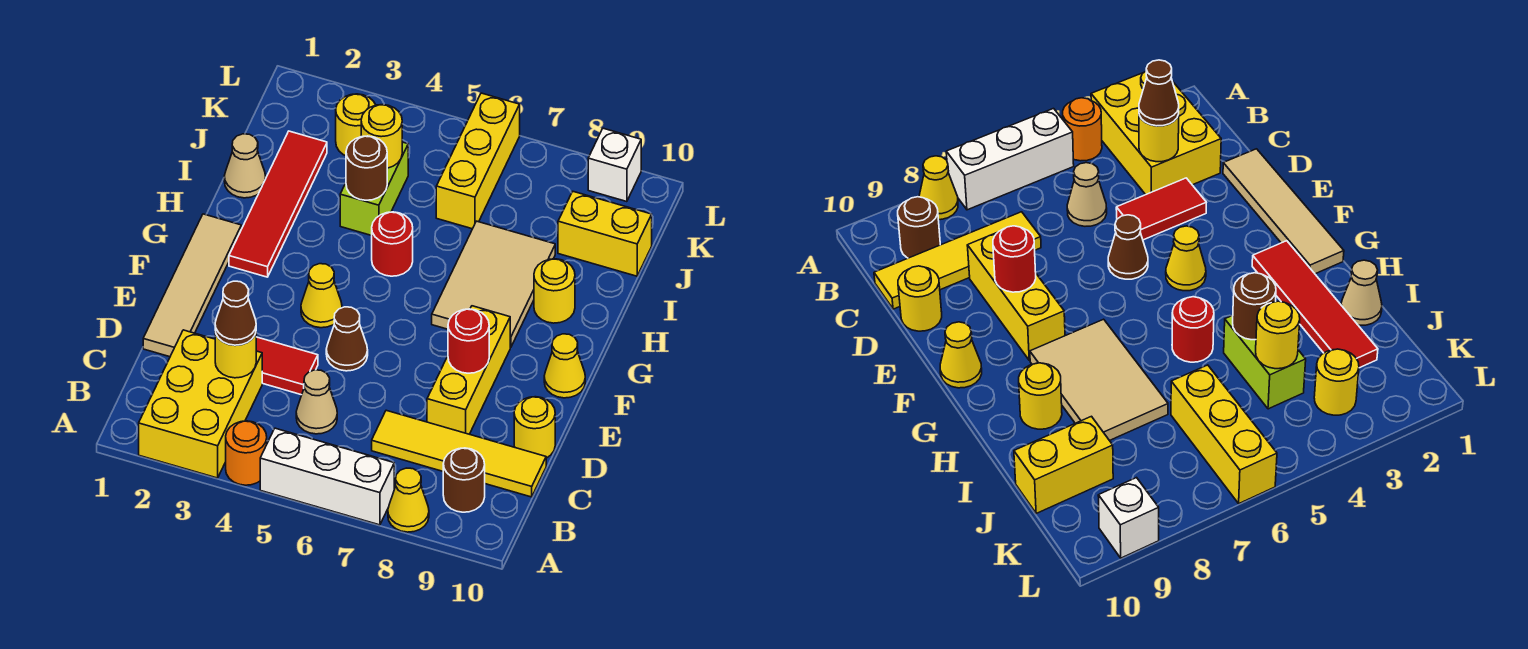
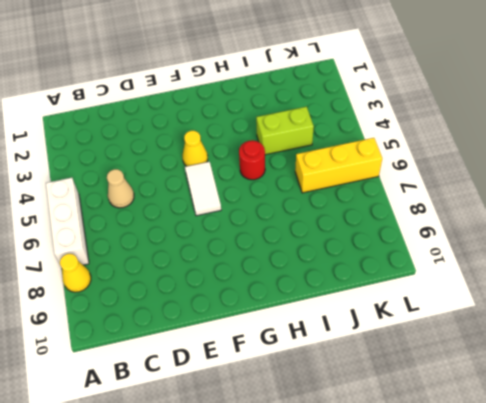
white tile F5:F6 level 1 -> none
none -> yellow brick A2:C3 level 1
none -> orange round brick A4 level 1
none -> brown round brick B9 level 1

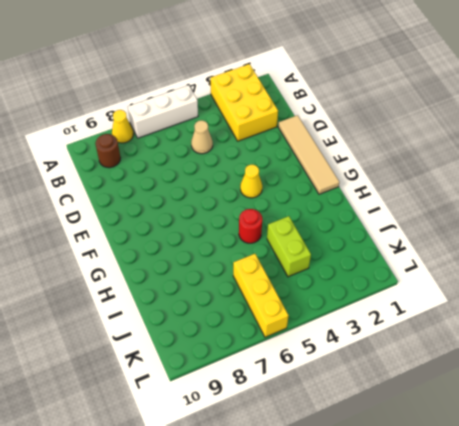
none -> orange round brick A4 level 1
none -> yellow tile C7:C10 level 1
none -> red tile D3:D4 level 1

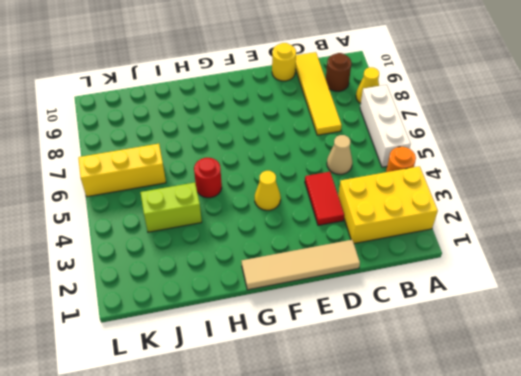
none -> yellow brick D8:F8 level 1
none -> brown cone E5 level 1
none -> yellow cone F10 level 1

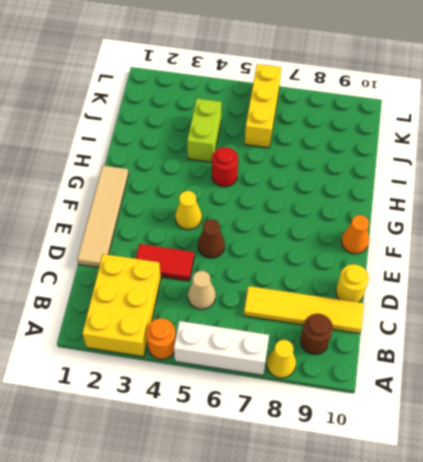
orange cone F10 level 1 -> yellow cone F10 level 1
none -> yellow brick D8:F8 level 1
none -> red tile G2:J2 level 1
none -> tan tile G7:I8 level 1

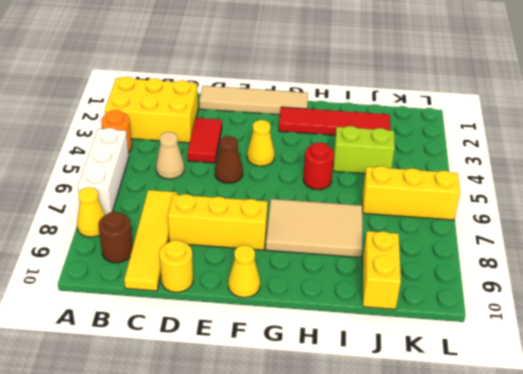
none -> yellow round brick H9 level 1
none -> tan cone I1 level 1
none -> yellow round brick K3 level 1

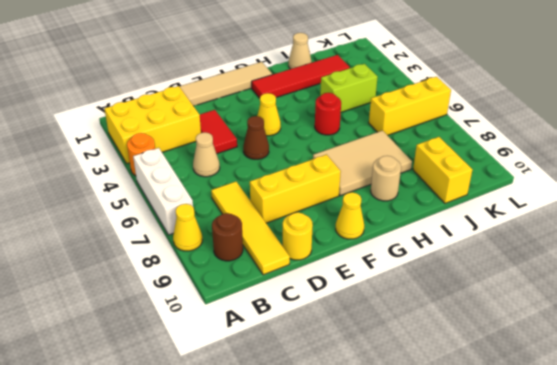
tan round brick H9 level 1 -> yellow round brick H9 level 1
none -> yellow round brick K3 level 1
none -> white brick L9 level 1
none -> yellow round brick C3 level 2

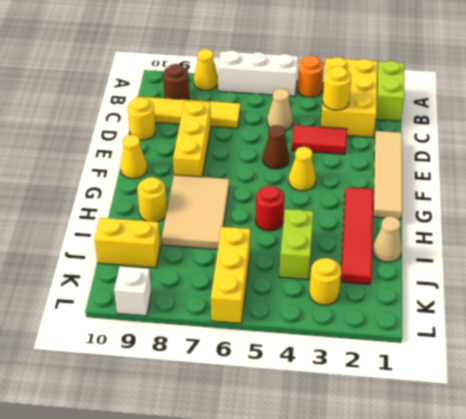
lime brick A1:B1 level 1 -> none
none -> red round brick E8 level 2
none -> brown round brick I4 level 2
none -> yellow round brick J4 level 2

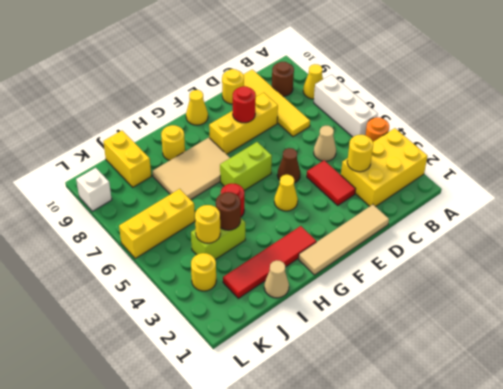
lime brick F6:G6 level 1 -> none
none -> brown cone C3 level 3

